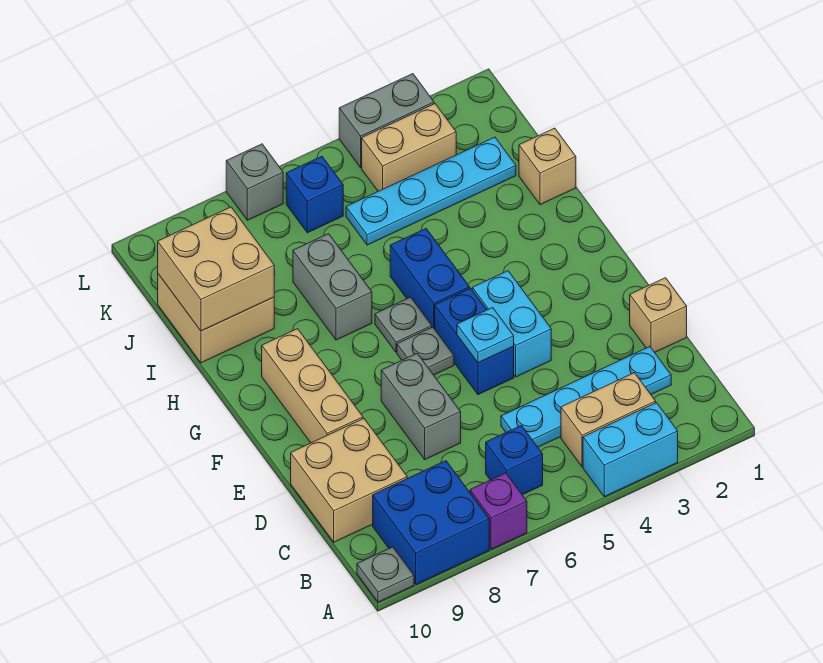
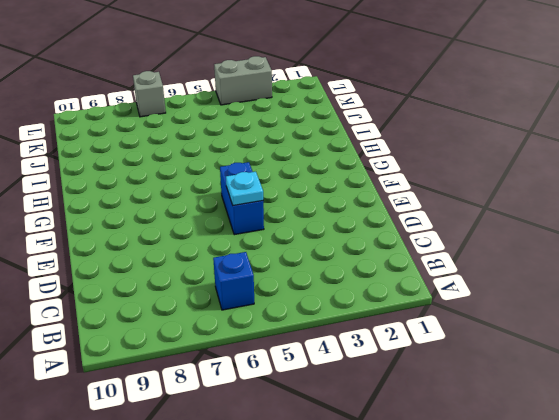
none -> cyan brick A3:A4 level 1
none -> purple brick A7 level 1
none -> blue brick A8:B9 level 1

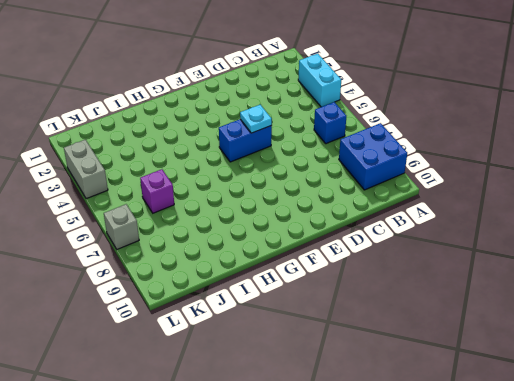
purple brick J6 level 1 -> purple brick A7 level 1
none -> grey plate A10 level 1
none -> tan brick B3:B4 level 1
none -> cyan plate C2:C5 level 1

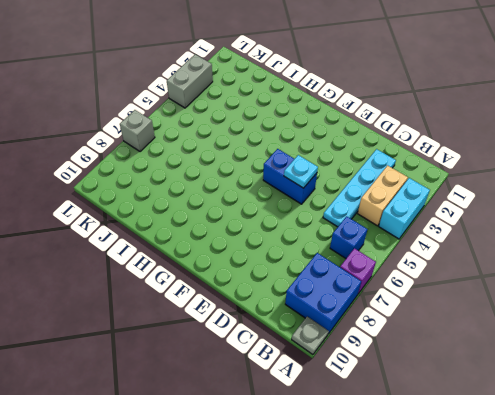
none -> tan brick C9:D10 level 1
none -> tan brick D1 level 1
none -> grey brick D7:E7 level 1

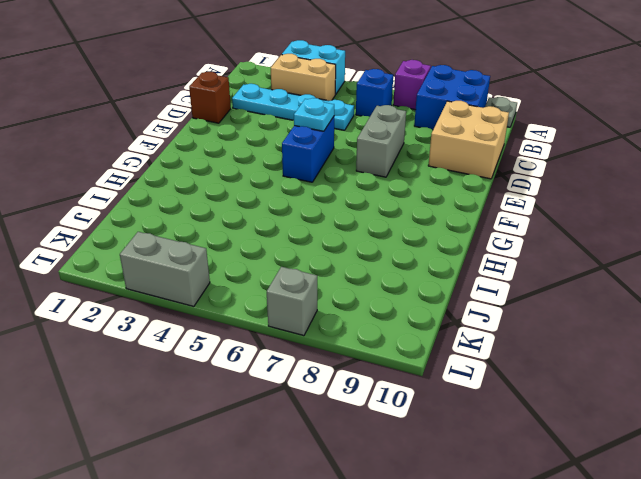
brown brick D1 level 1 -> tan brick D1 level 1
none -> cyan brick E4:F4 level 1
none -> tan brick E9:G9 level 1
none -> grey plate F6 level 1

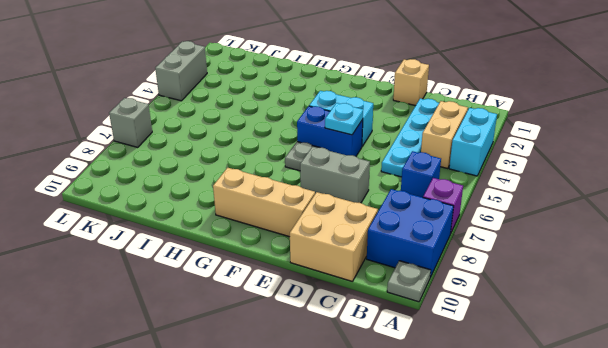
none -> blue brick G5:H5 level 1
none -> grey plate G6 level 1
none -> grey brick H7:I7 level 1

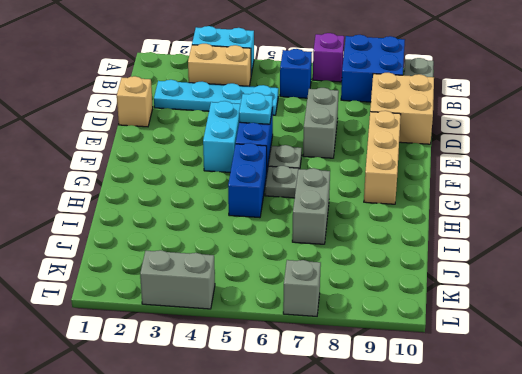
none -> tan brick I1 level 1
none -> tan brick I9:J10 level 1
none -> cyan plate J2:J5 level 1

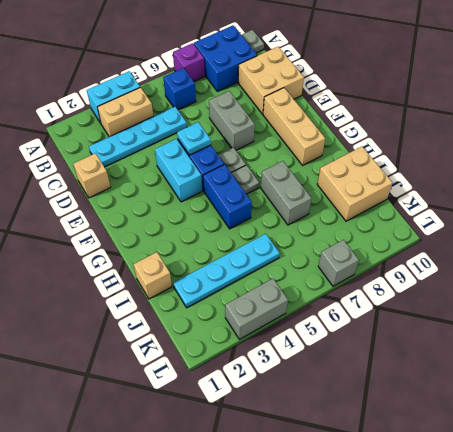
none -> tan brick K3:K4 level 1
none -> blue brick K6 level 1
none -> tan brick I9:J10 level 2

